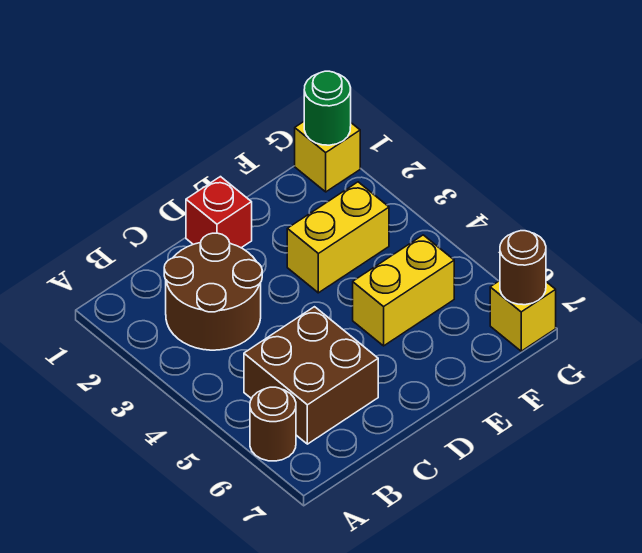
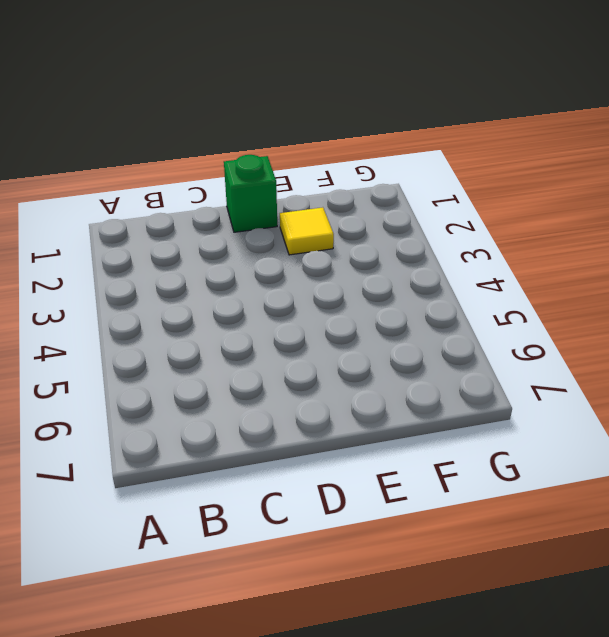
green brick D1 level 1 -> red brick D1 level 1
yellow tile E2 level 1 -> none
none -> brown round brick A6 level 1
none -> brown round brick B2:C3 level 1

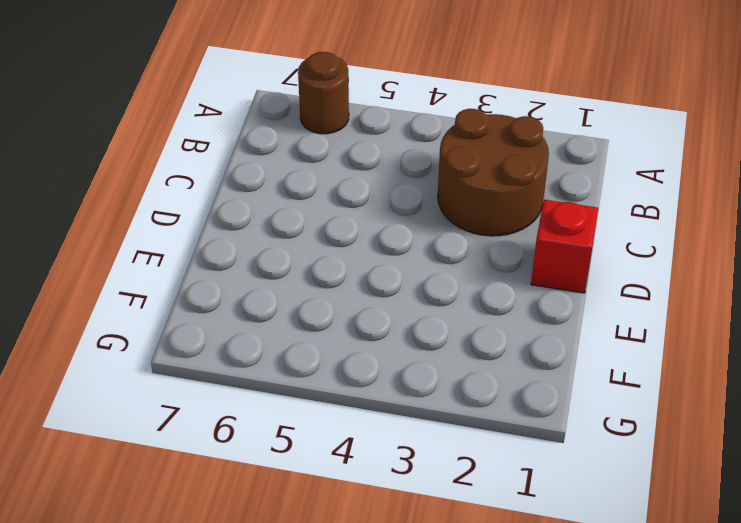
none -> brown brick B5:C6 level 1
none -> yellow brick E3:F3 level 1

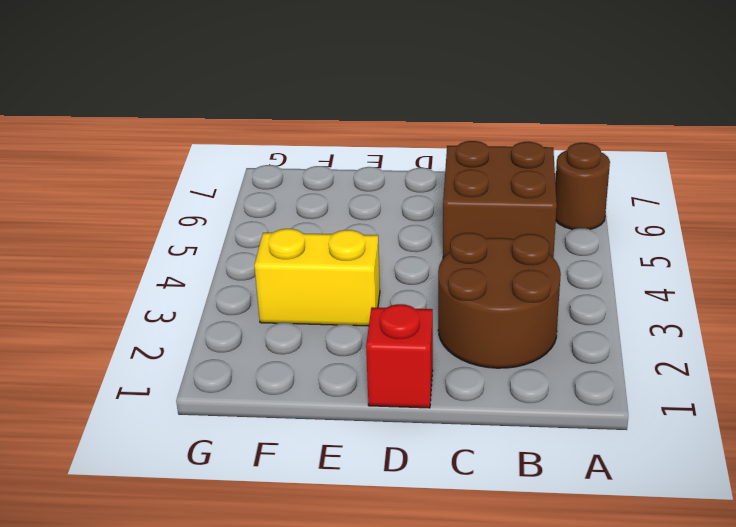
none -> yellow brick E5:F5 level 1
none -> yellow brick G1 level 1

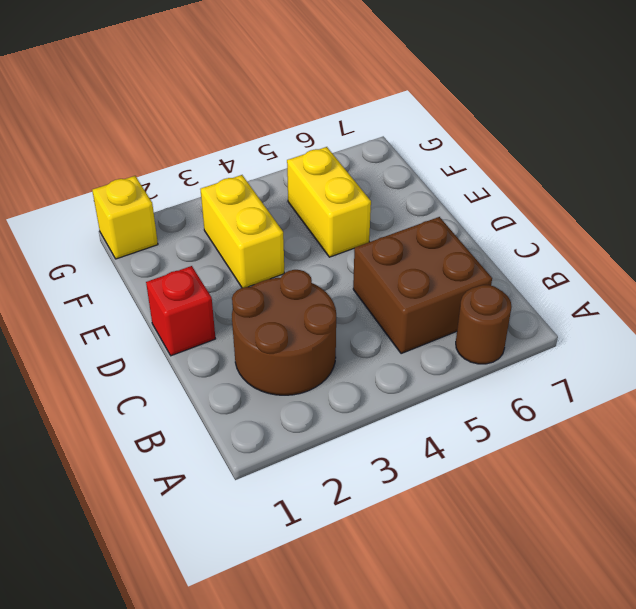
none -> yellow brick G7 level 1
none -> green round brick G1 level 2

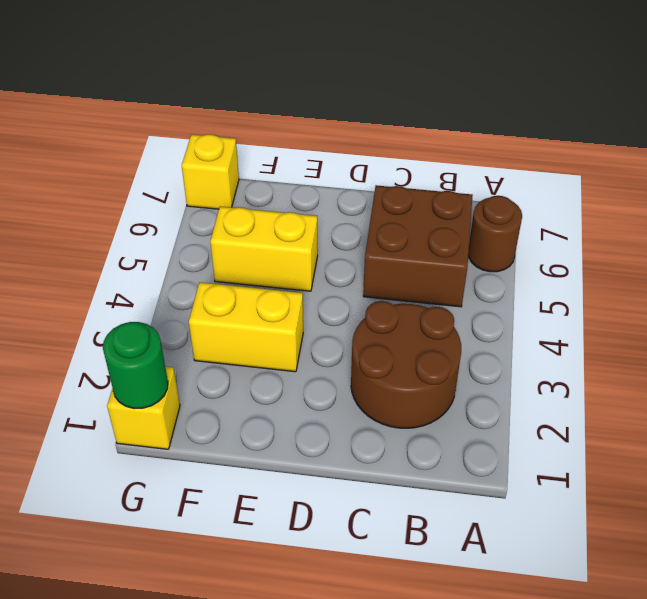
none -> red brick D1 level 1
none -> brown round brick G7 level 2

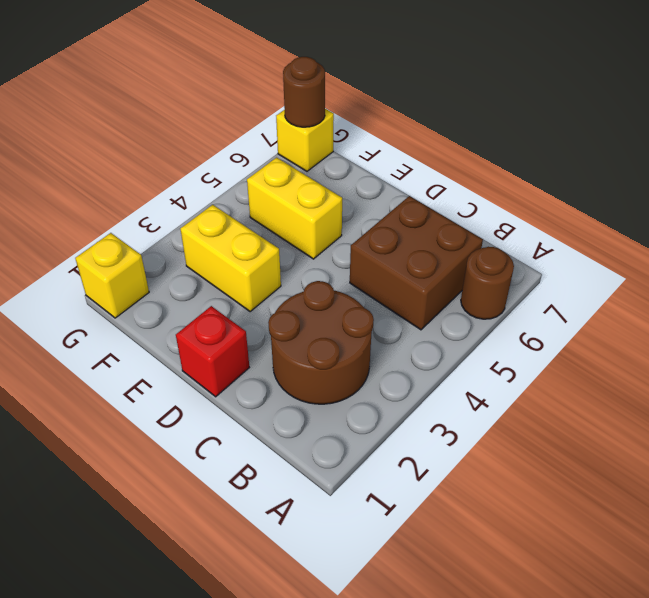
none -> green round brick G1 level 2

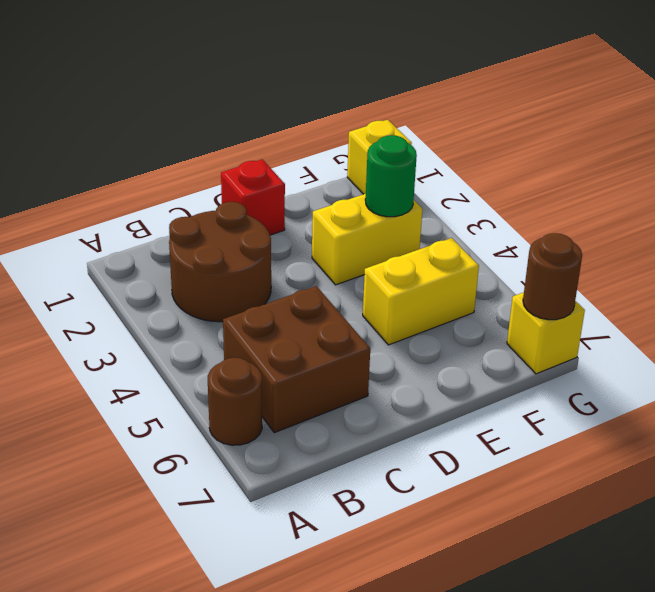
green round brick F3 level 2 -> green round brick G1 level 2

